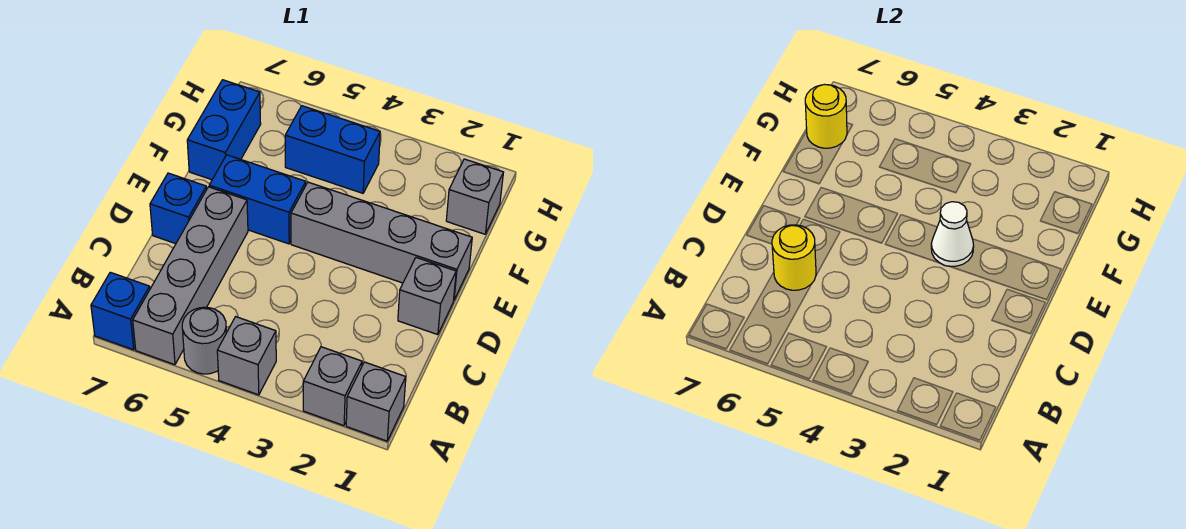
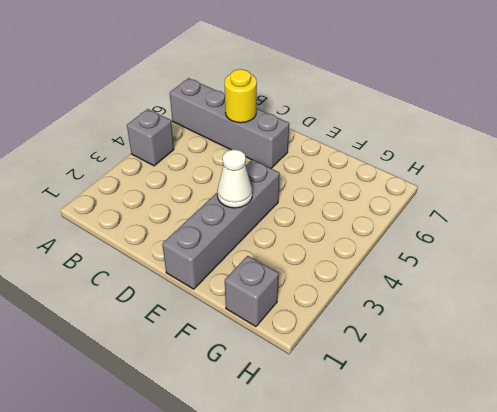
none -> grey brick A1 level 1
none -> grey brick A2 level 1
none -> grey round brick A5 level 1

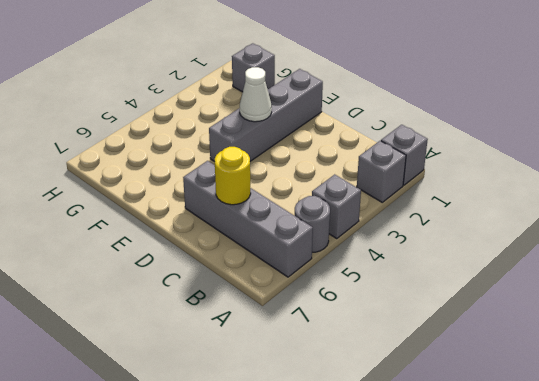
none -> blue brick A7 level 1
none -> grey brick D1 level 1
none -> blue brick D7 level 1

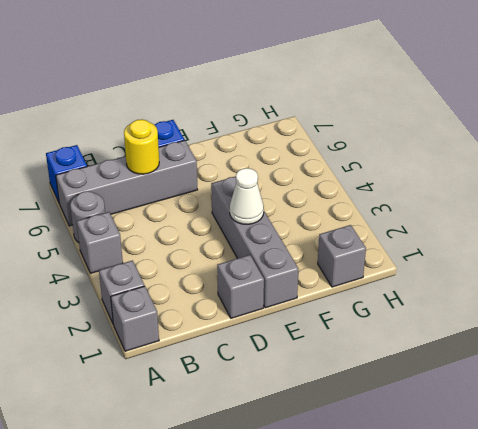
none -> blue brick E5:E6 level 1
none -> blue brick F7:G7 level 1
none -> blue brick G4:G5 level 1

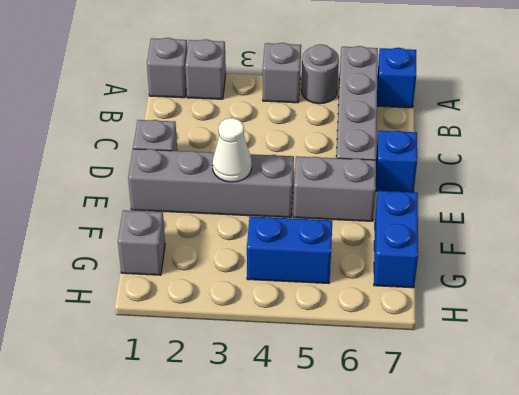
grey brick E5:E6 level 1 -> blue brick E5:E6 level 1
none -> yellow round brick C6 level 2
none -> yellow round brick G7 level 2

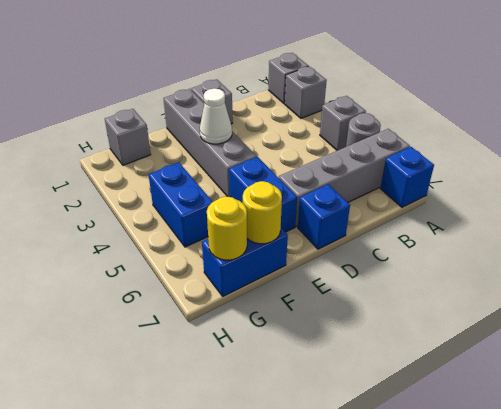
yellow round brick F7 level 2 -> yellow round brick C6 level 2

